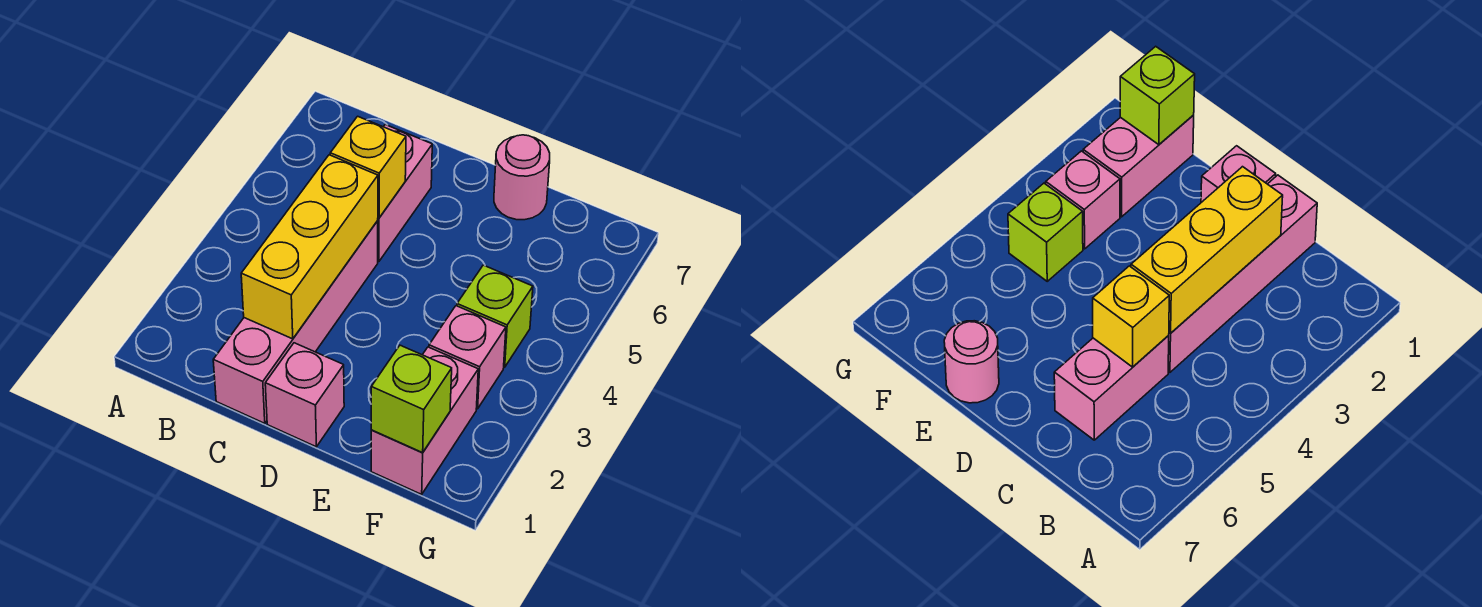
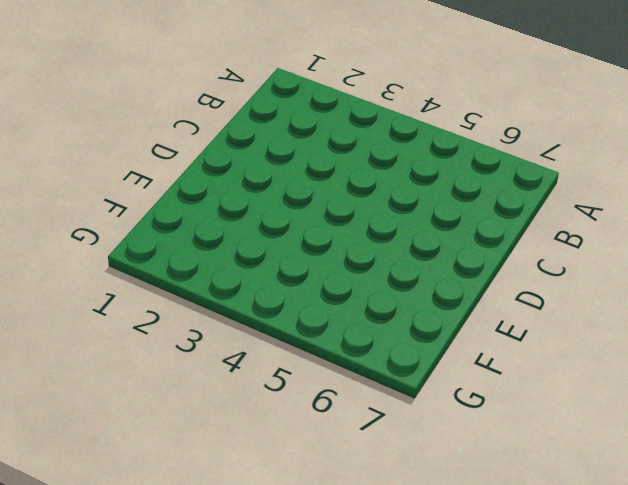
none -> pink brick C1:C4 level 1
none -> pink brick C5:C6 level 1

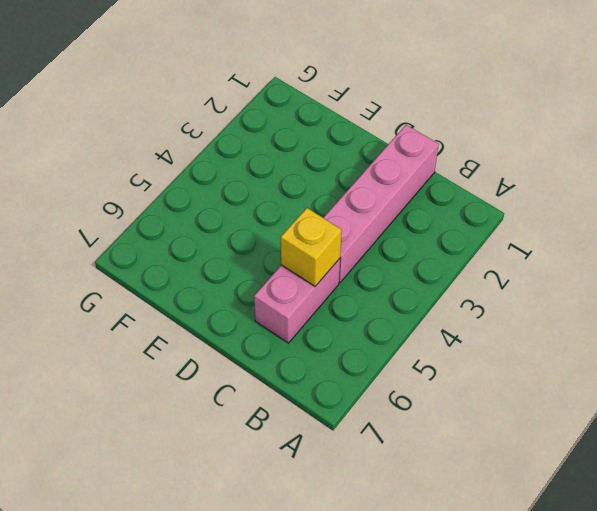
none -> pink brick D1 level 1
none -> pink round brick E7 level 1

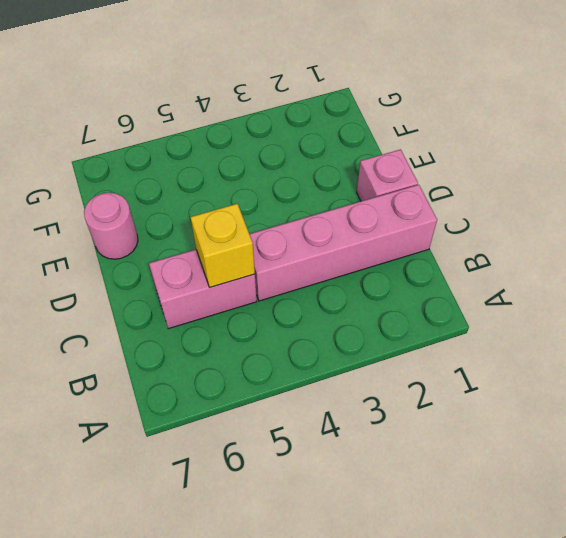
none -> pink brick F1:F2 level 1
none -> pink brick F3 level 1

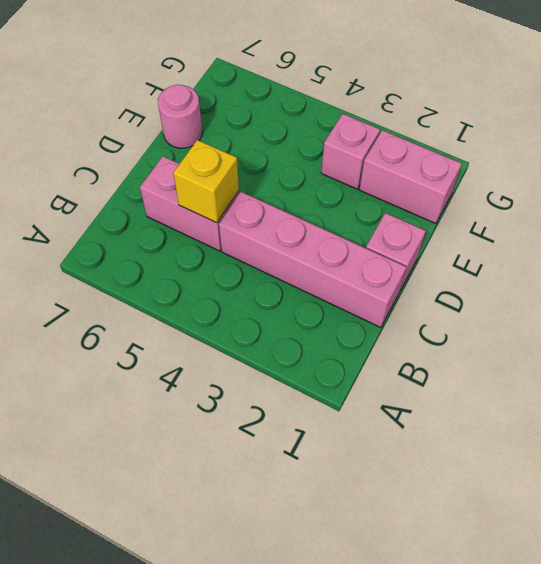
none -> lime brick F4 level 1
none -> yellow brick C2:C4 level 2

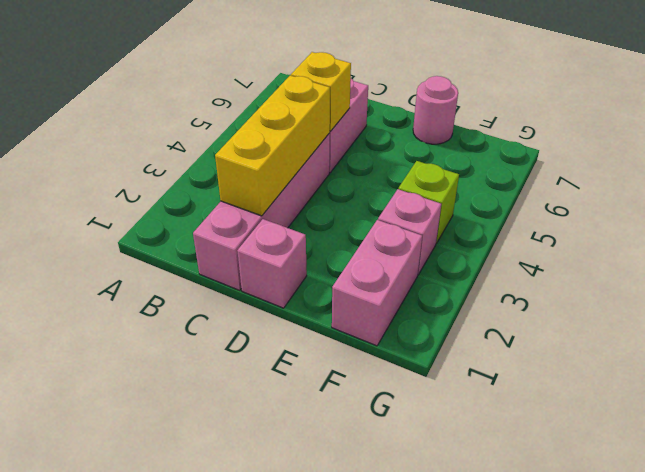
none -> lime brick F1 level 2

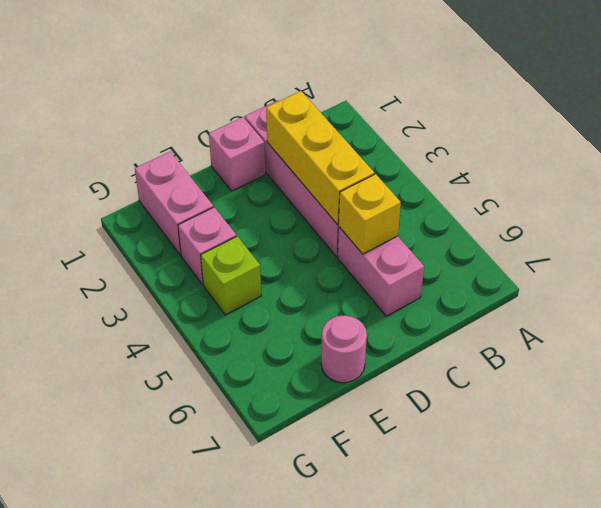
none -> lime brick F1 level 2

